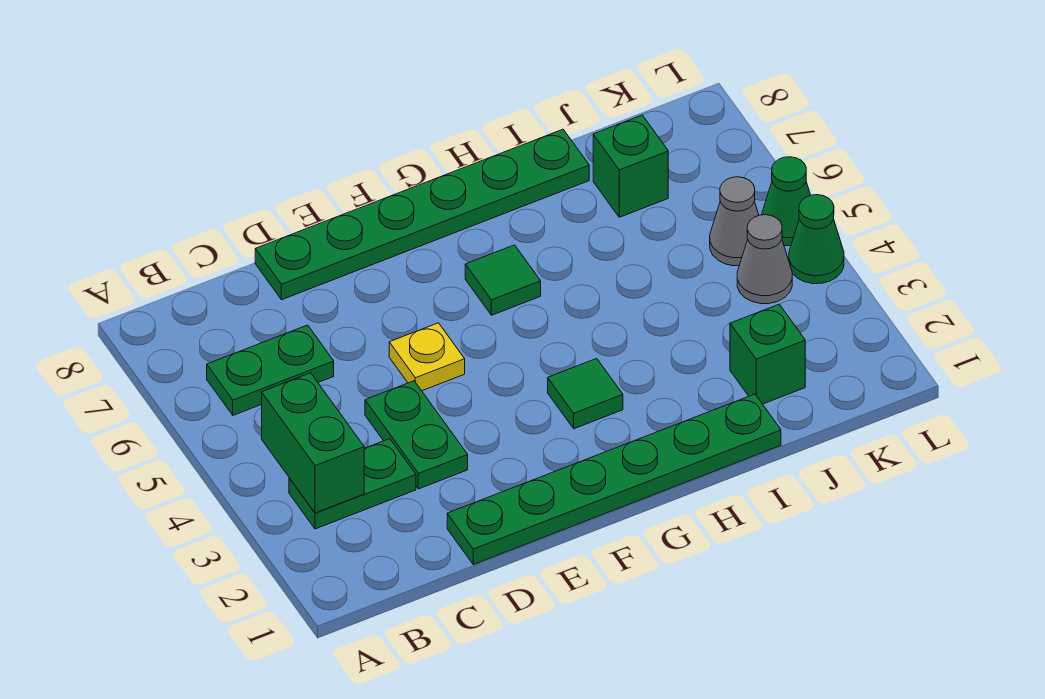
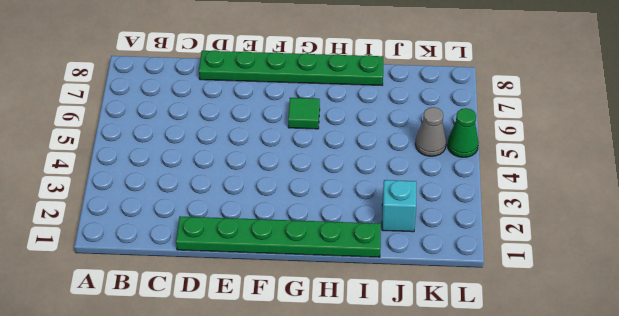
cyan brick J2 level 1 -> green brick J2 level 1
none -> green plate B3:C3 level 1
none -> green plate B6:C6 level 1
none -> green plate D3:D4 level 1

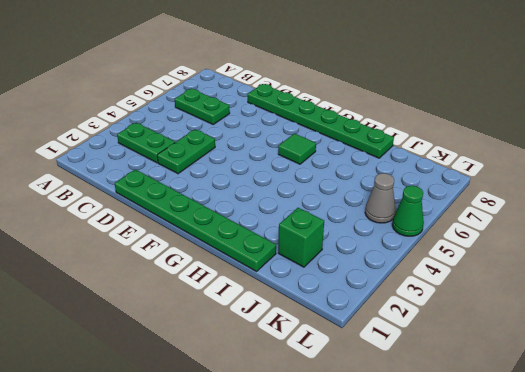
none -> yellow plate E5 level 1
none -> green tile G3 level 1
none -> green brick J7 level 1

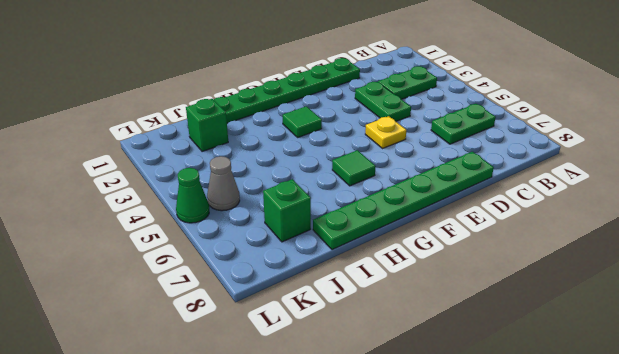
none -> grey cone K4 level 1
none -> green cone L4 level 1
none -> green brick B3:B4 level 2

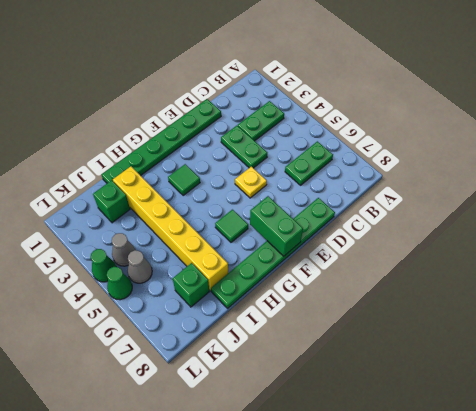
green brick F7:F8 level 2 -> green brick B3:B4 level 2
yellow brick I2:I7 level 1 -> none

